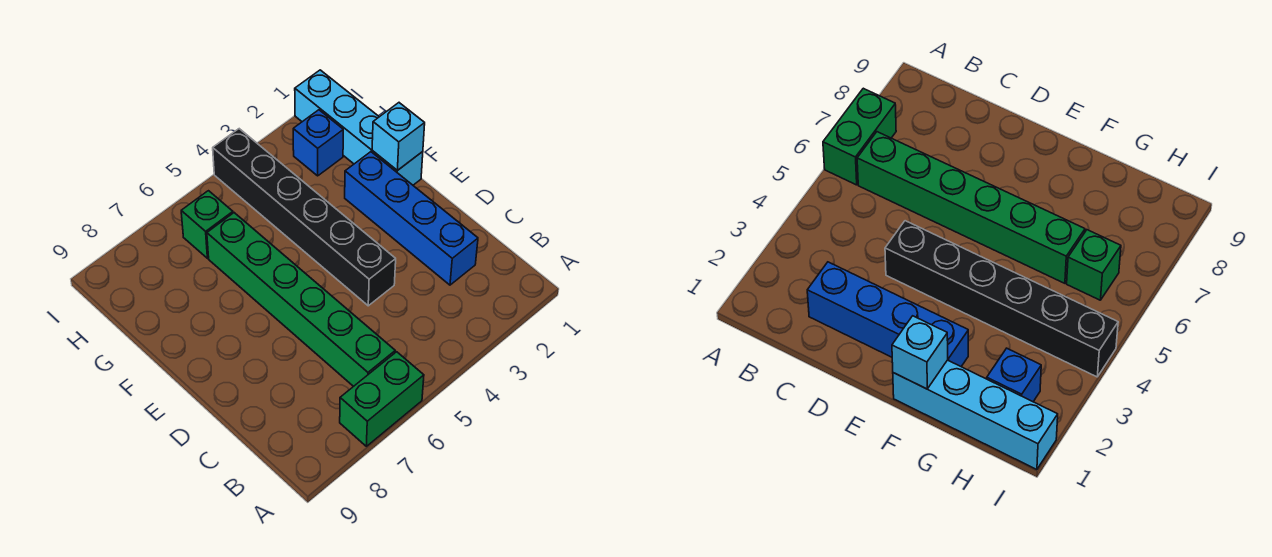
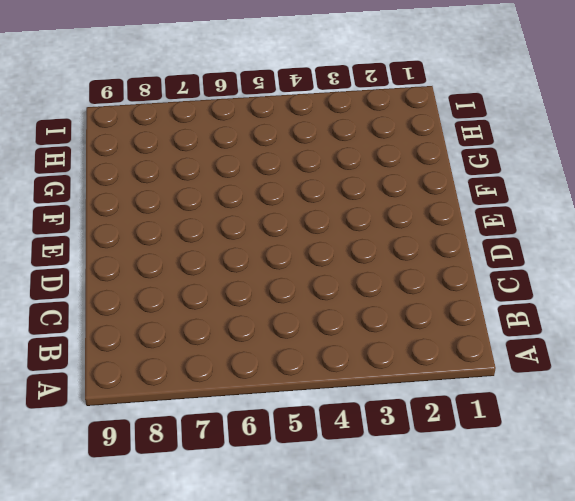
none -> green brick A6:A7 level 1
none -> green brick B6:G6 level 1

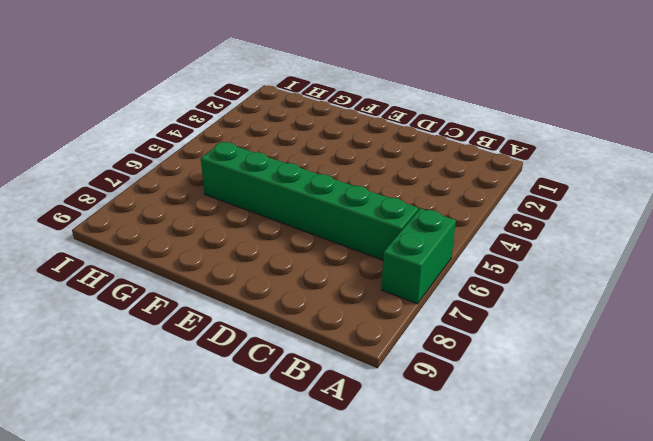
none -> blue brick C2:F2 level 1
none -> black brick D4:I4 level 1

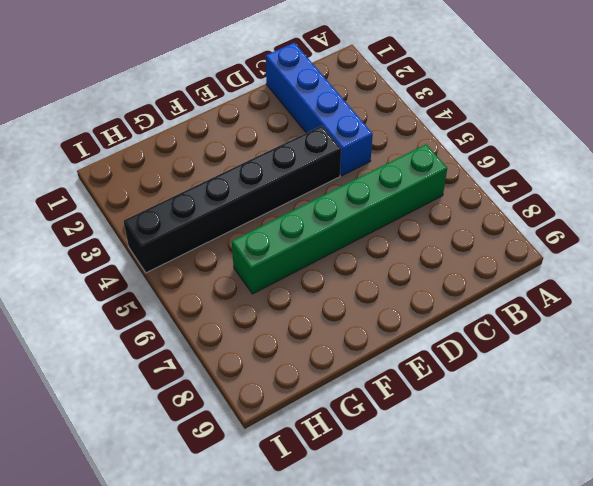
blue brick C1:C4 level 1 -> blue brick C2:F2 level 1
none -> green brick A6:A7 level 1
none -> cyan brick F1:I1 level 1

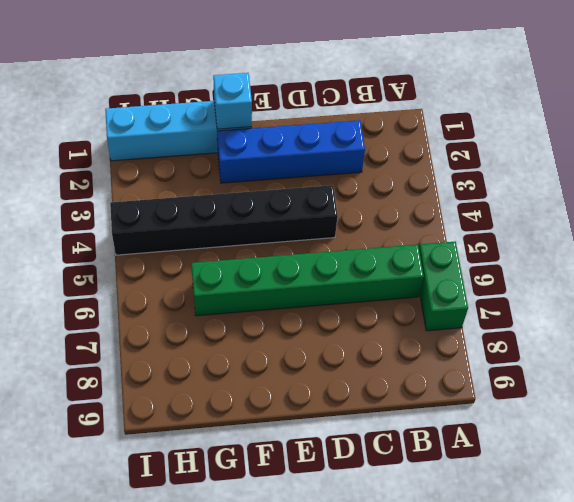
none -> blue brick H2 level 1
none -> green brick H6 level 1

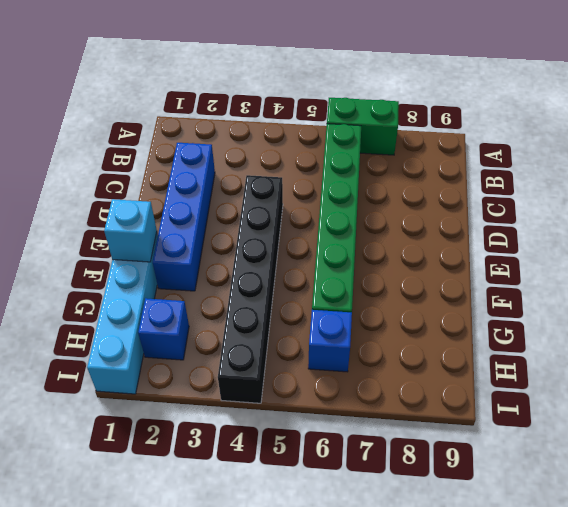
blue brick H6 level 1 -> green brick H6 level 1

